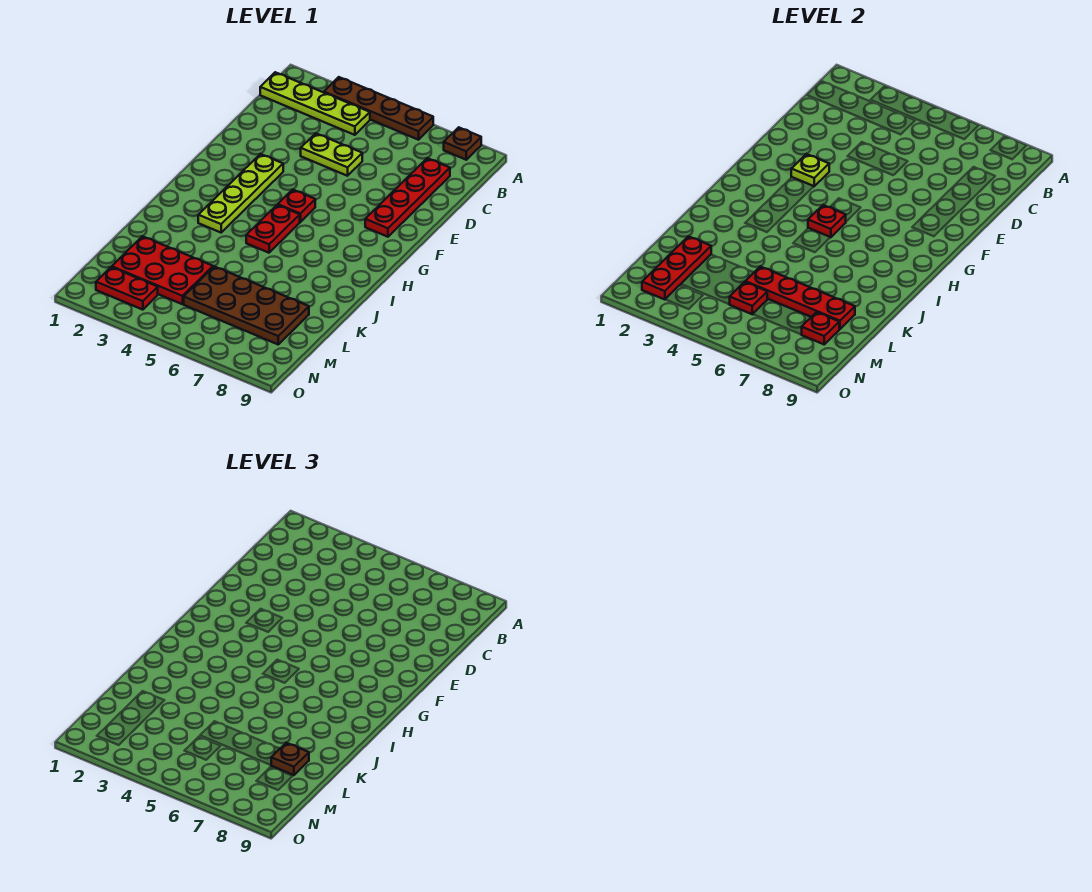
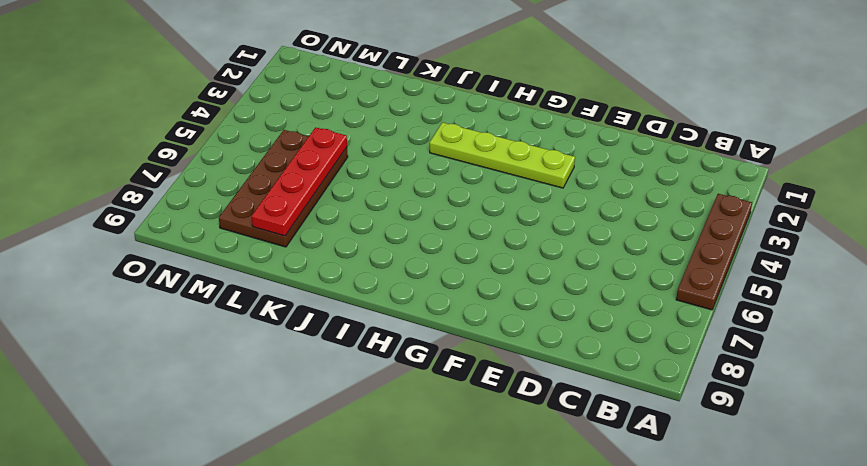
none -> brown plate A8 level 1
none -> lime plate B1:B4 level 1
none -> red plate C8:F8 level 1

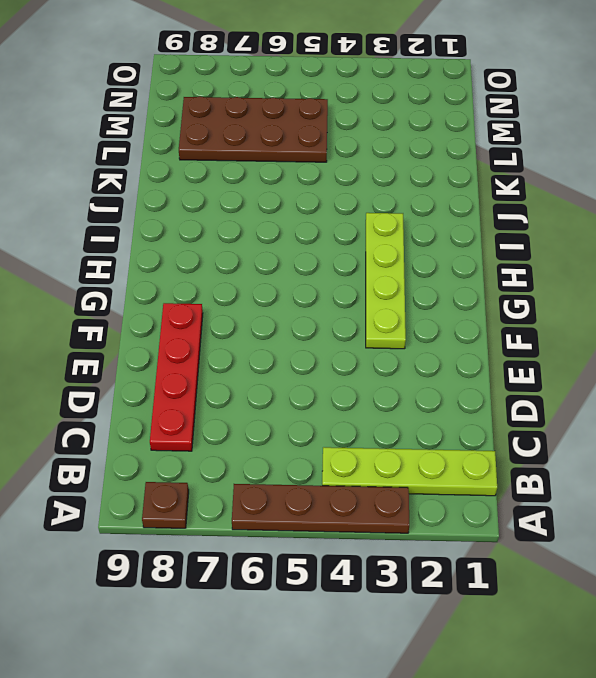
none -> lime plate D4:D5 level 1
none -> red plate G5 level 1
none -> red plate H5:I5 level 1

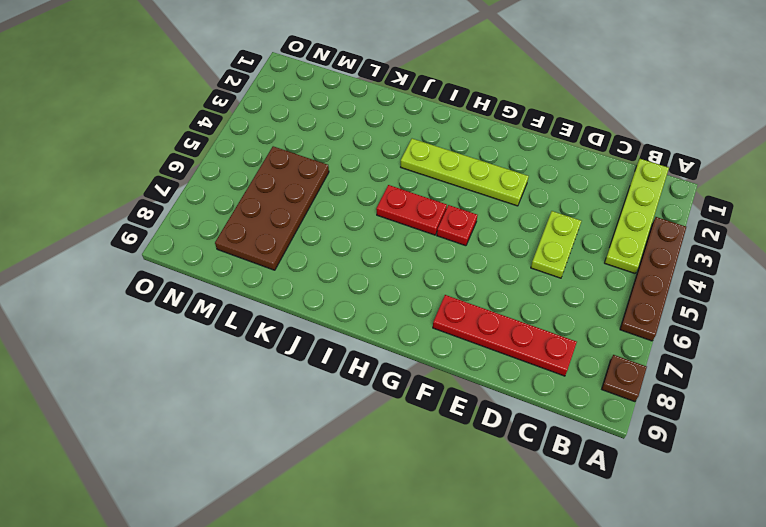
none -> red plate L2:M4 level 1
none -> red plate N2:N3 level 1
none -> lime plate F3 level 2

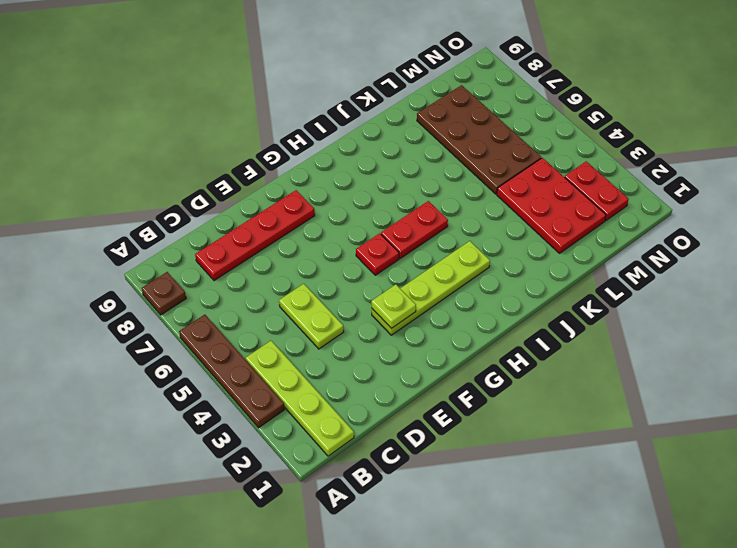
none -> red plate H5 level 2
none -> red plate L2:N2 level 2
none -> red plate L5:L8 level 2

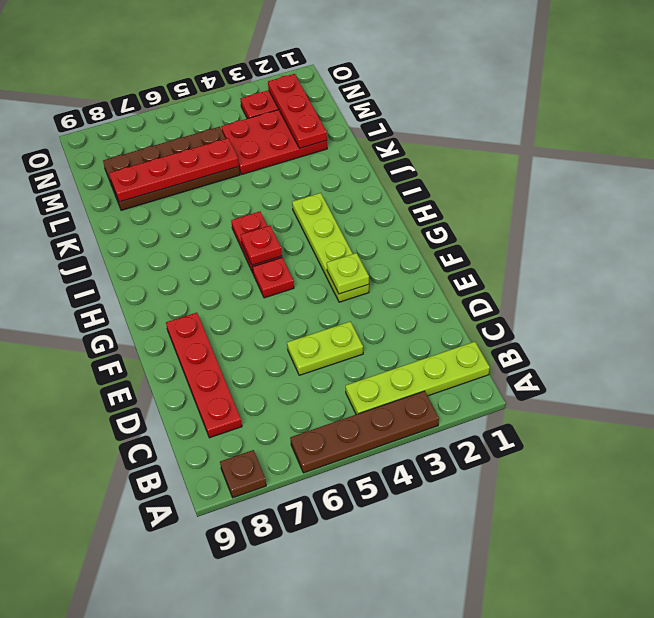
none -> red plate M5 level 2
none -> red plate M8 level 2
none -> brown plate L8 level 3

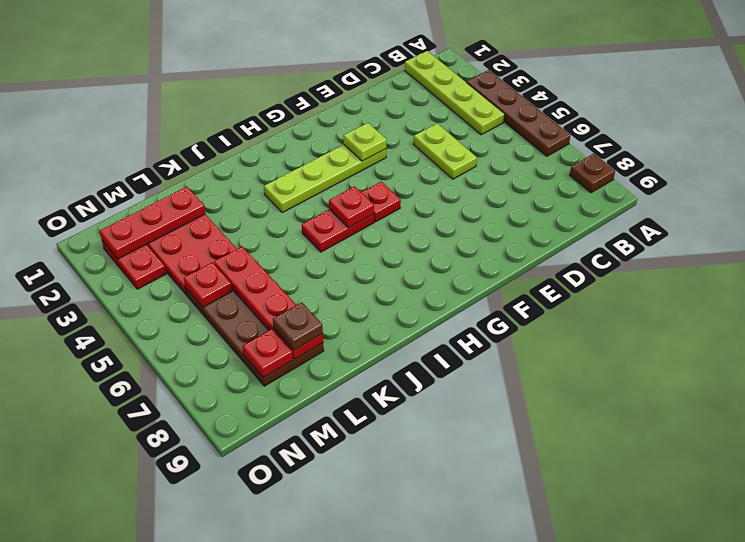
none -> red plate C8:F8 level 1

